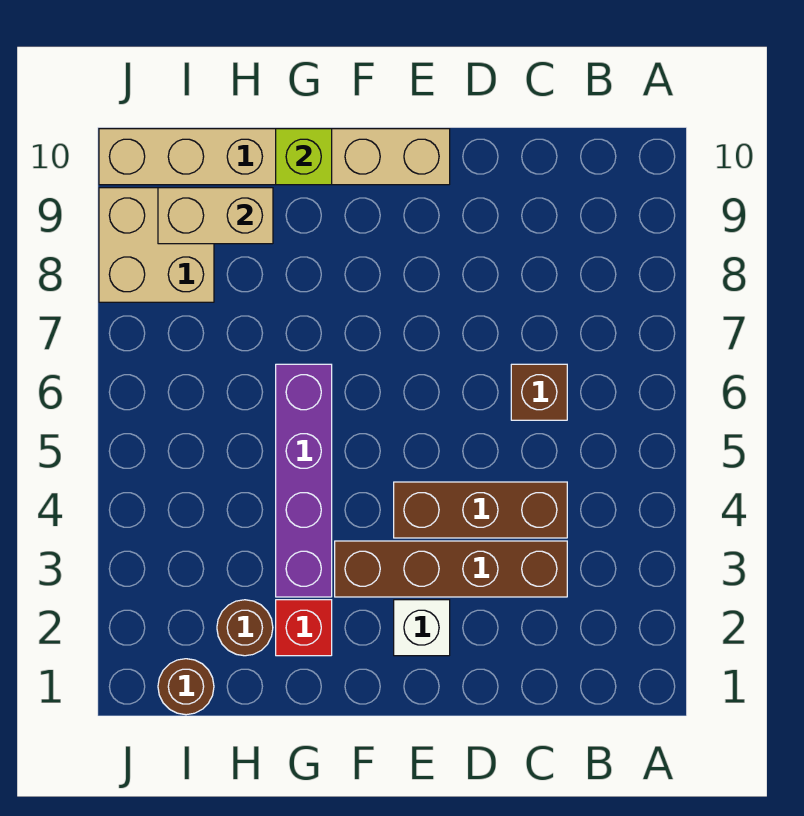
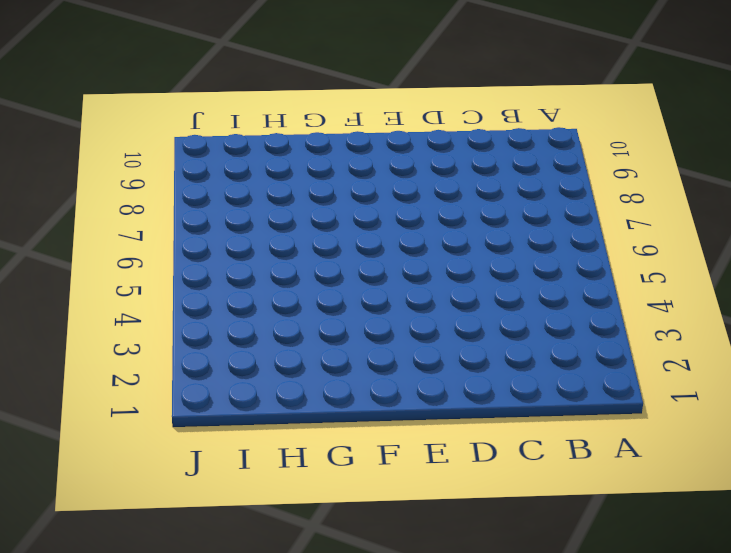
none -> brown brick C3:F3 level 1
none -> brown brick C4:E4 level 1
none -> brown brick C6 level 1

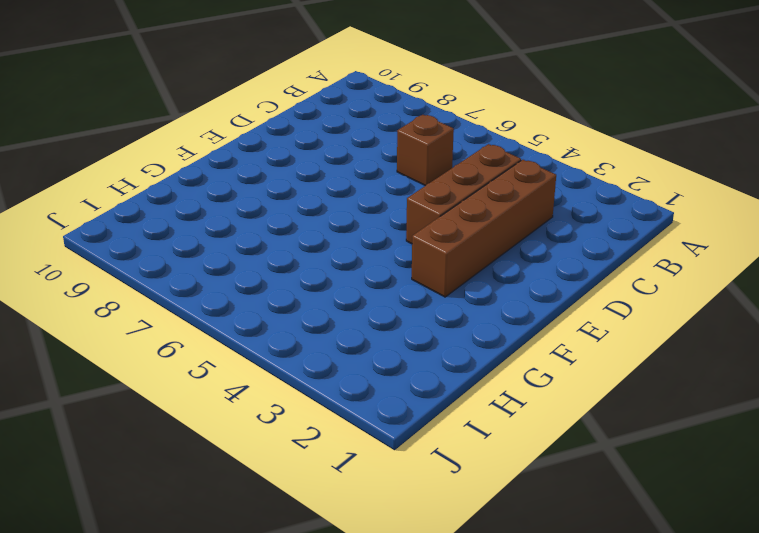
none -> white brick E2 level 1
none -> tan brick E10:J10 level 1
none -> red brick G2 level 1

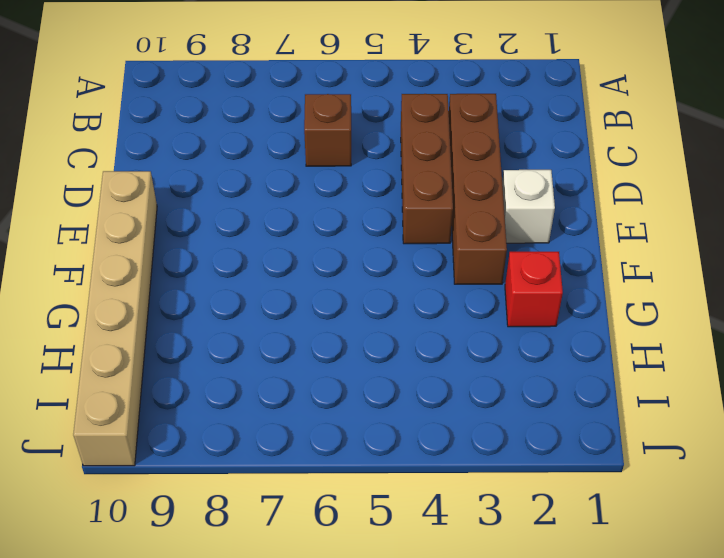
none -> purple brick G3:G6 level 1
none -> brown round brick H2 level 1
none -> brown round brick I1 level 1

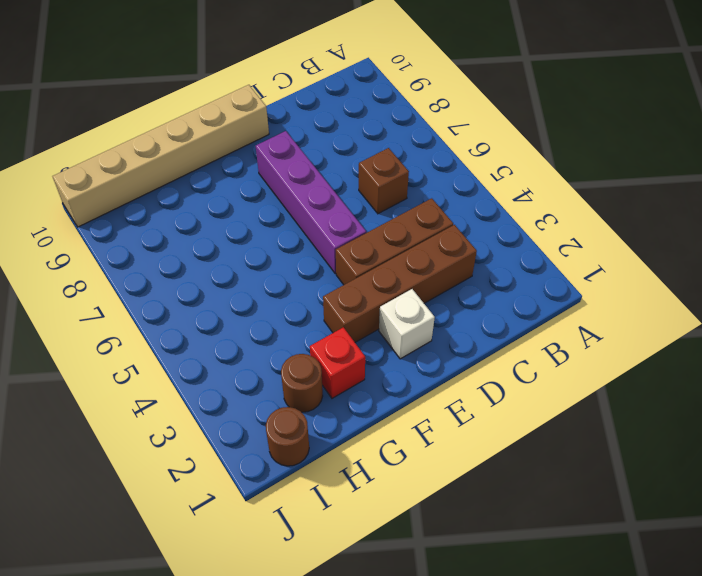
purple brick E5:E8 level 1 -> purple brick G3:G6 level 1
none -> tan brick I8:J9 level 1
none -> lime brick G10 level 2
none -> tan brick H9:I9 level 2

